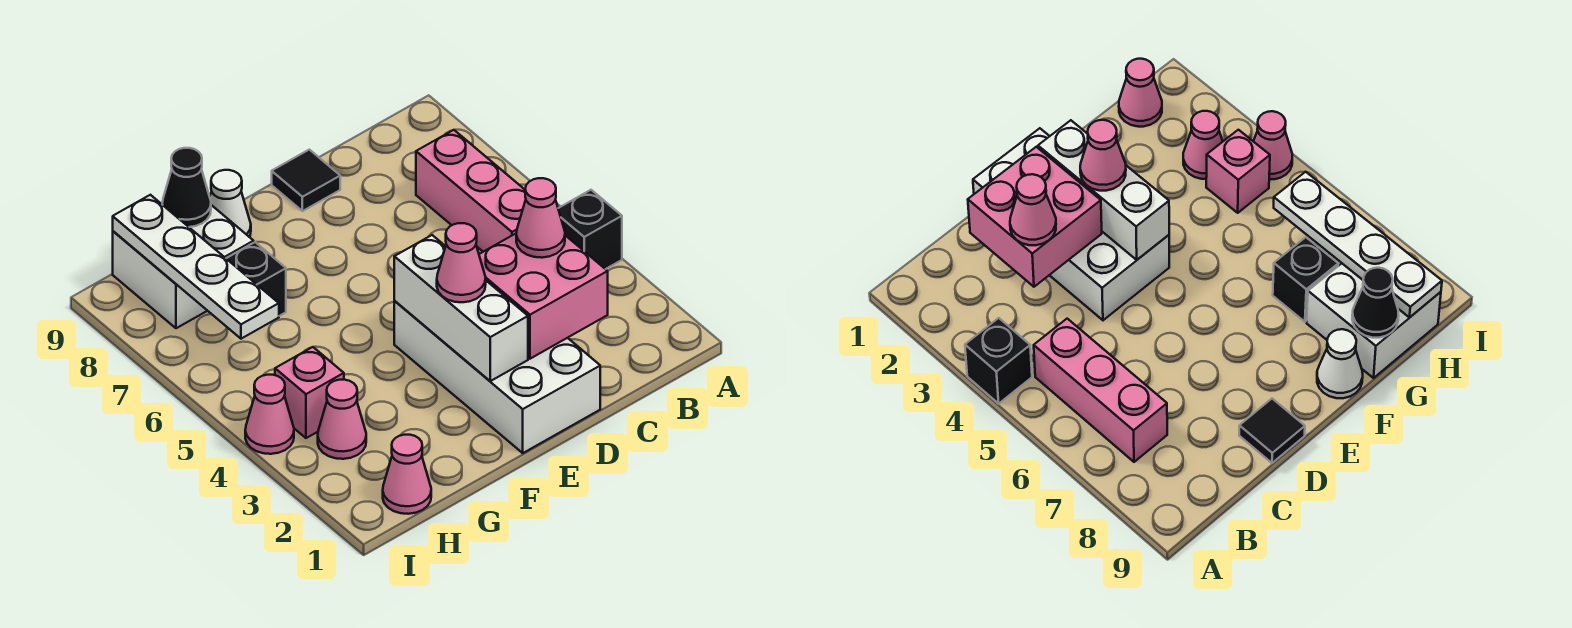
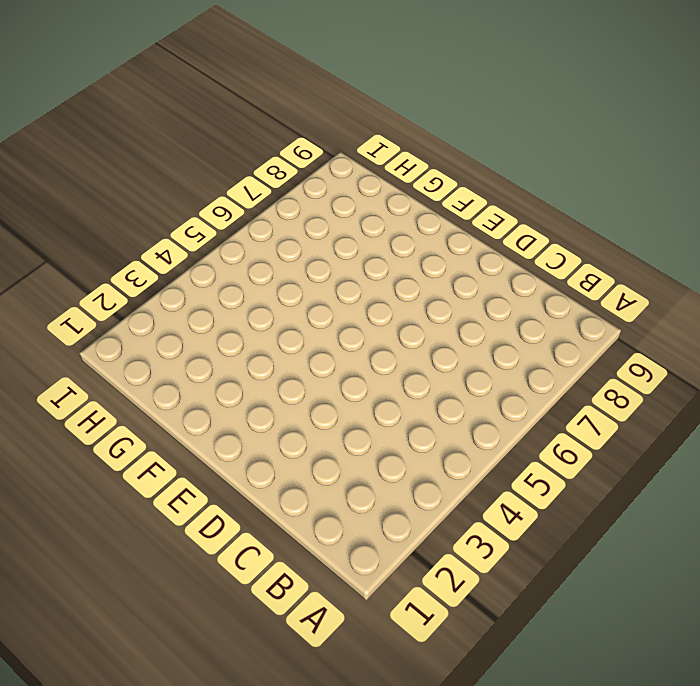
none -> black brick A4 level 1
none -> pink brick B5:B7 level 1
none -> white brick D1:E4 level 1

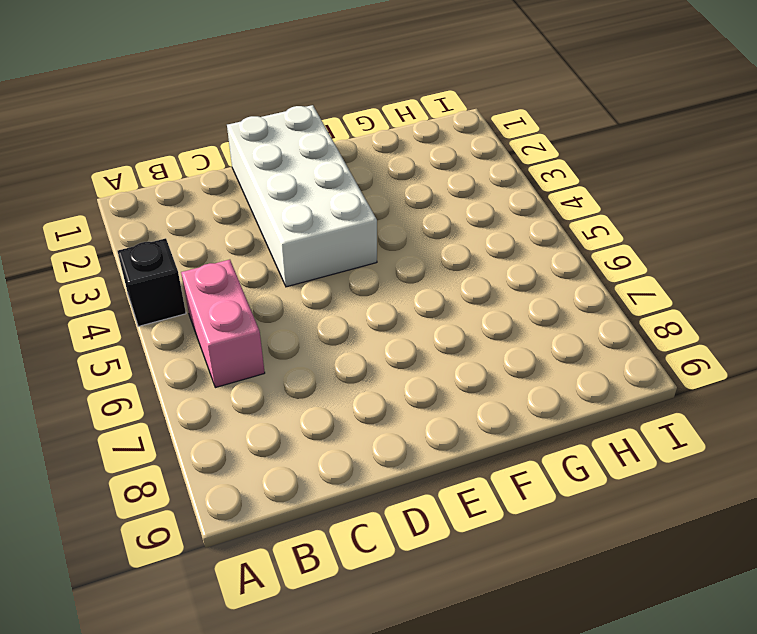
pink brick B5:B6 level 1 -> pink brick B5:B7 level 1
none -> black tile D9 level 1
none -> white cone F9 level 1
none -> black brick G7 level 1

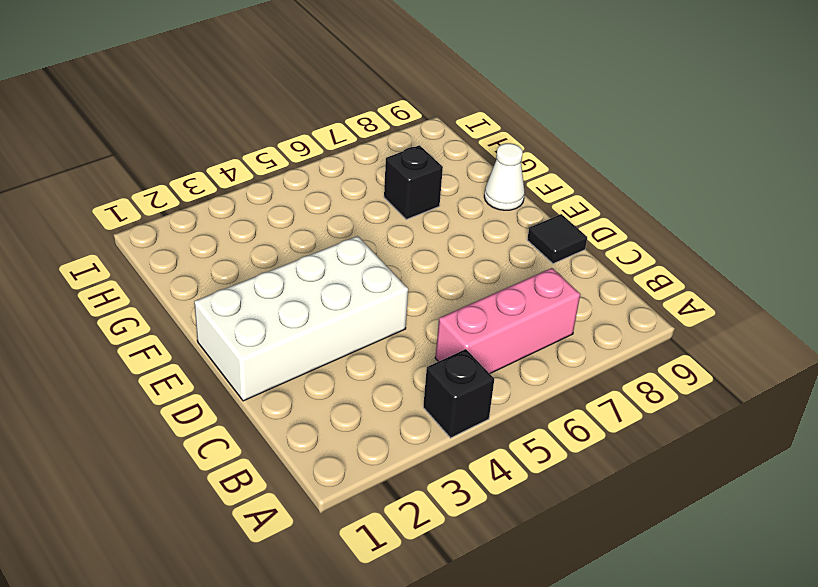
none -> white brick G8:H9 level 1
none -> pink cone H1 level 1
none -> pink cone H3 level 1

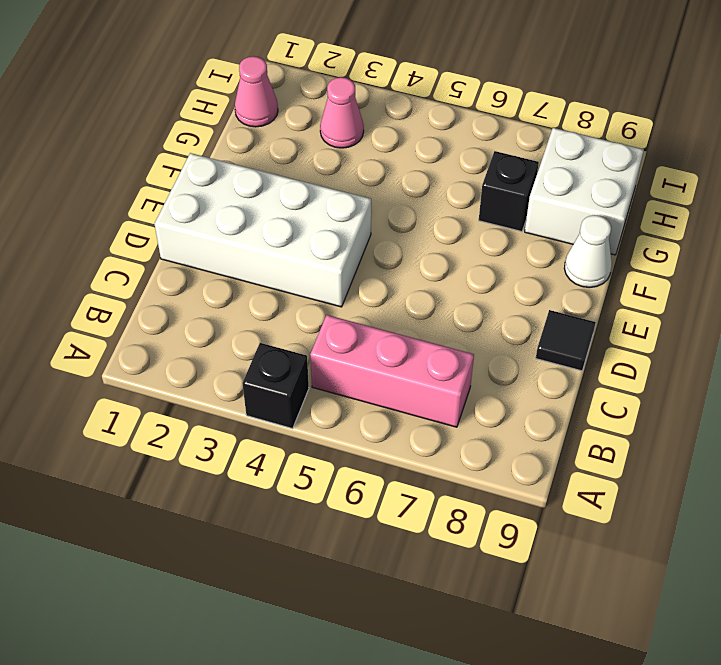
none -> pink brick H4 level 1
none -> pink cone I4 level 1
none -> pink brick C2:D3 level 2

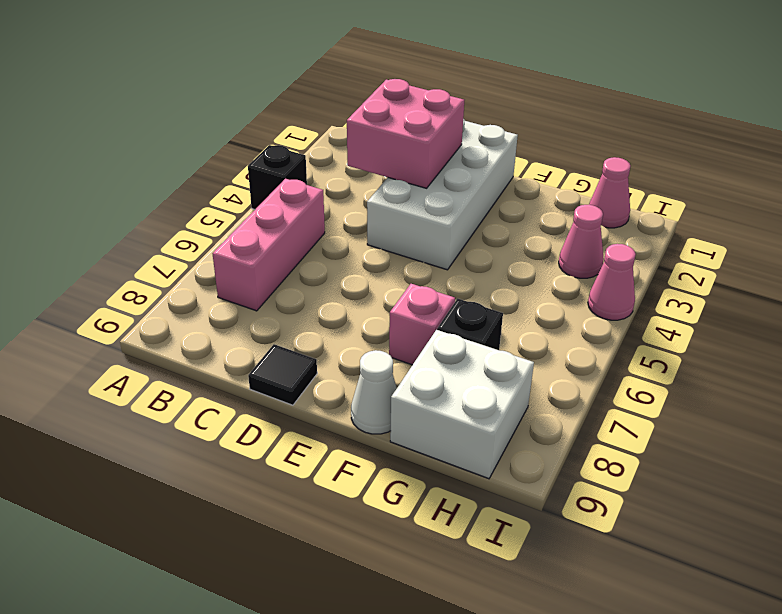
pink brick F7 level 1 -> pink brick H4 level 1
none -> white brick E2:E4 level 2
none -> black cone G9 level 2
none -> white plate H6:H9 level 2

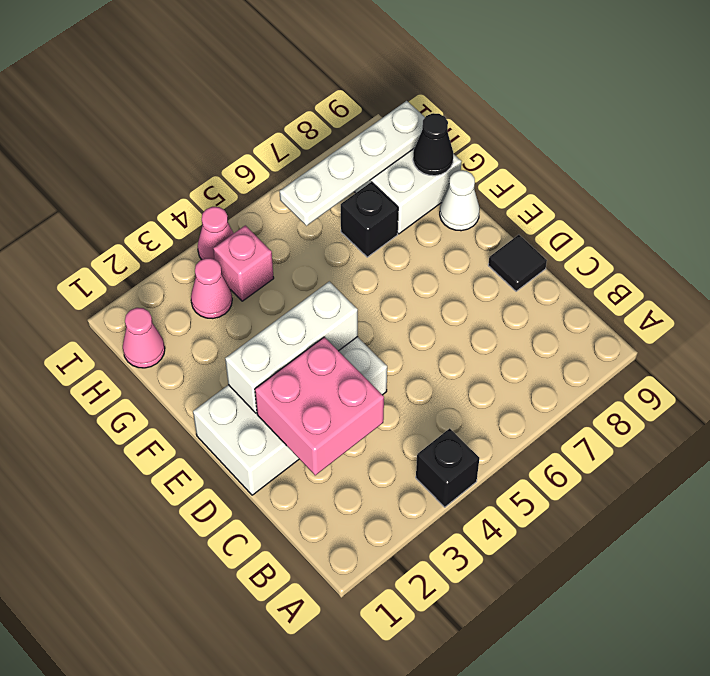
none -> pink brick B5:B7 level 1
none -> pink cone C3 level 3
none -> pink cone E3 level 3

